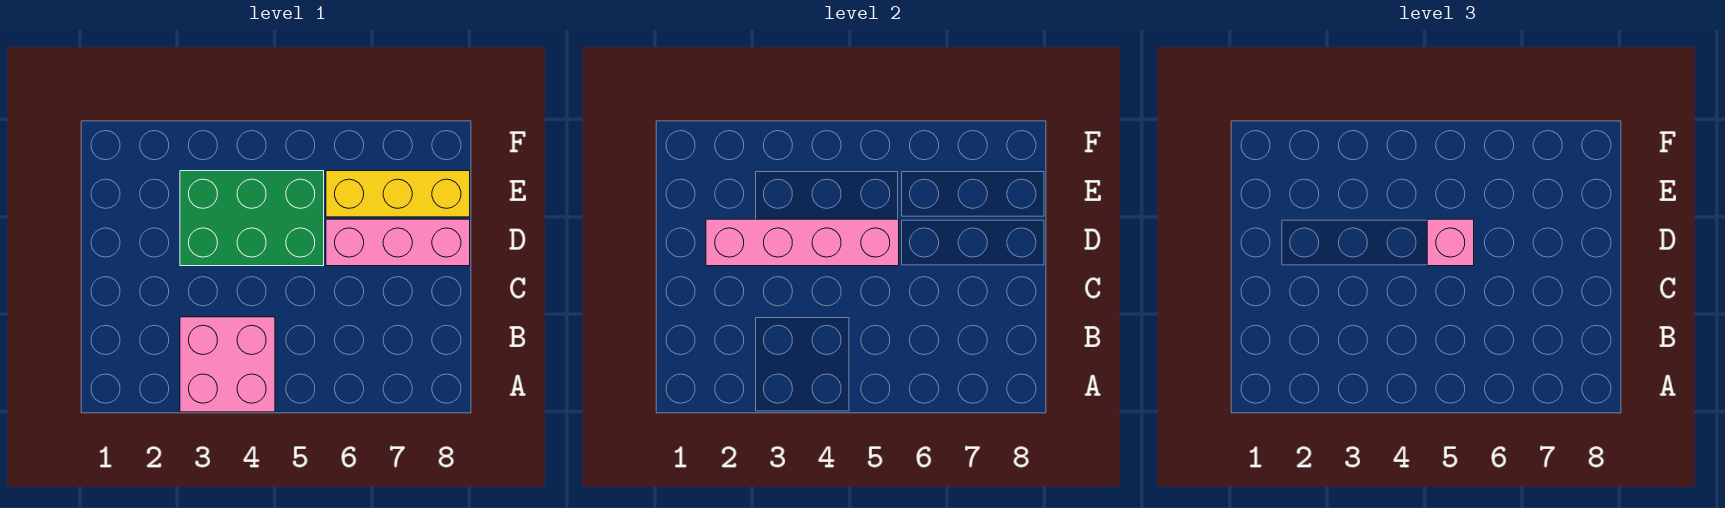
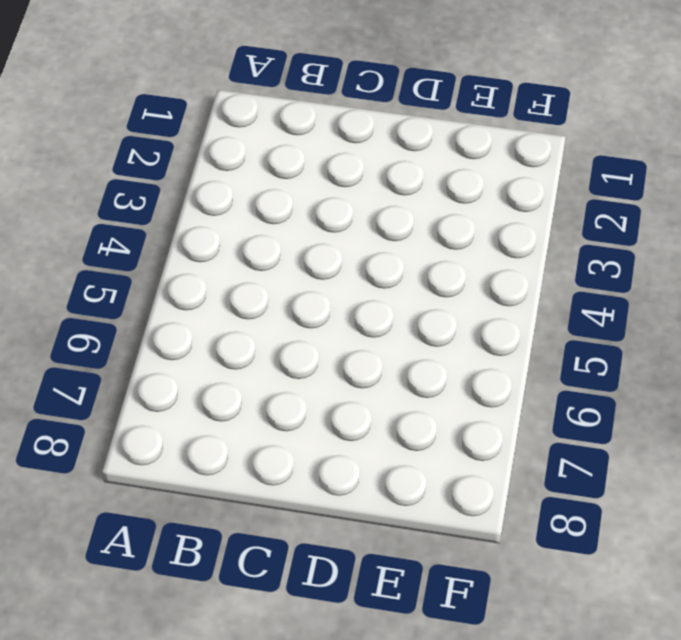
none -> pink brick A3:B4 level 1
none -> green brick D3:E5 level 1

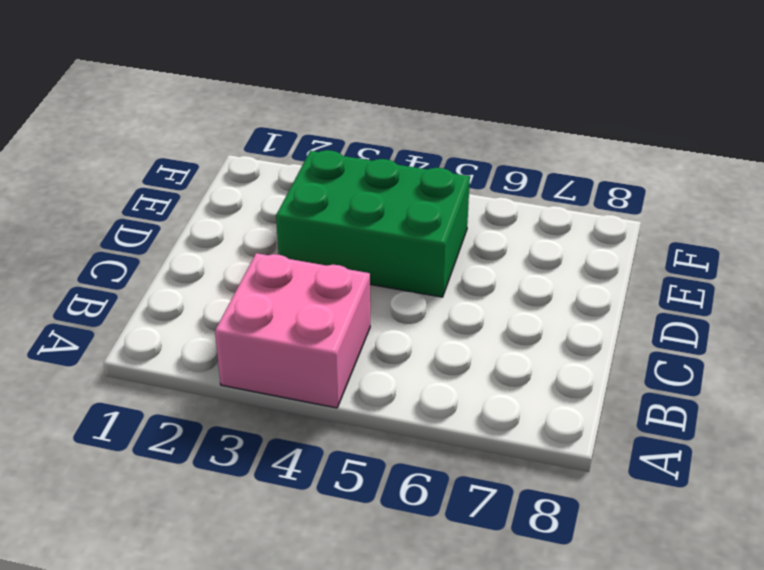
none -> pink brick D6:D8 level 1
none -> yellow brick E6:E8 level 1

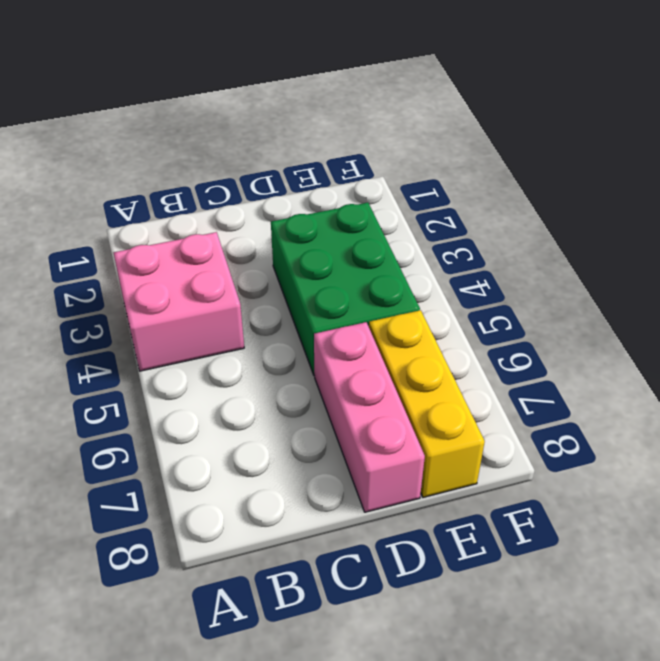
none -> pink brick D2:D5 level 2
none -> pink brick D5 level 3

